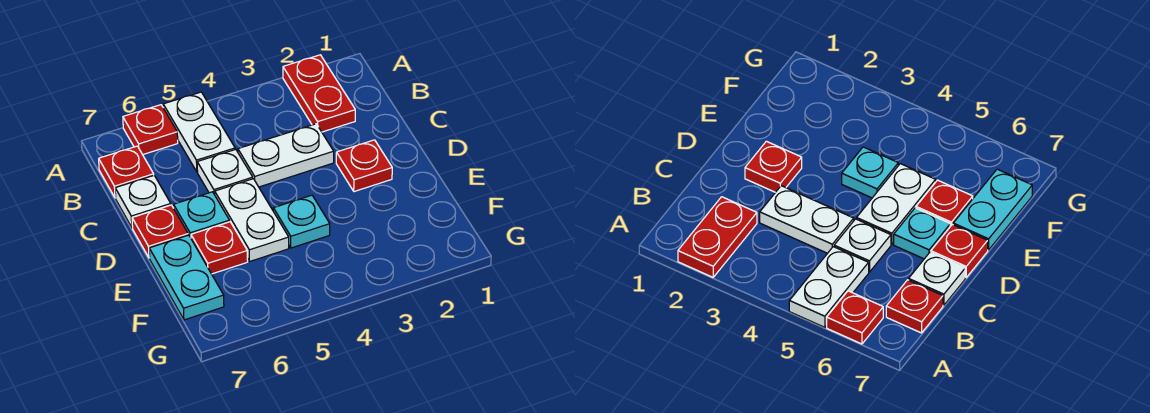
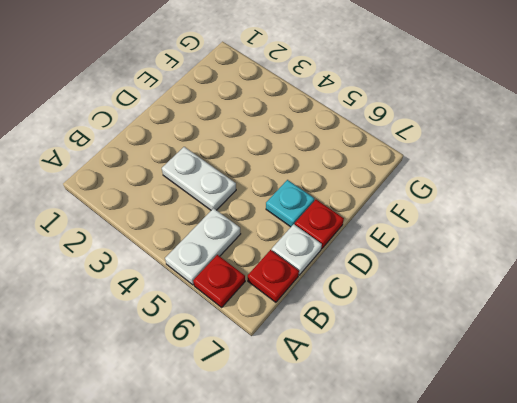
none -> red plate A2:B2 level 1
none -> white plate C5 level 1
none -> red plate D2 level 1

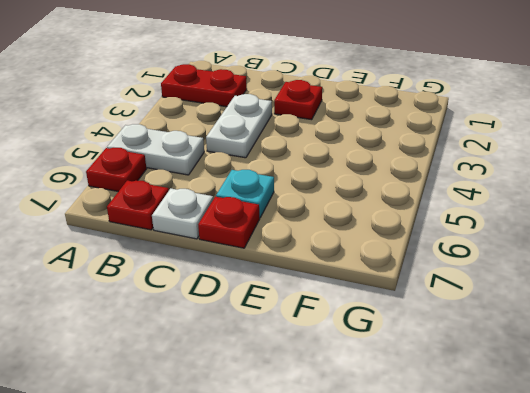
none -> white plate C5 level 1
none -> white plate D5:E5 level 1
none -> cyan plate E4 level 1

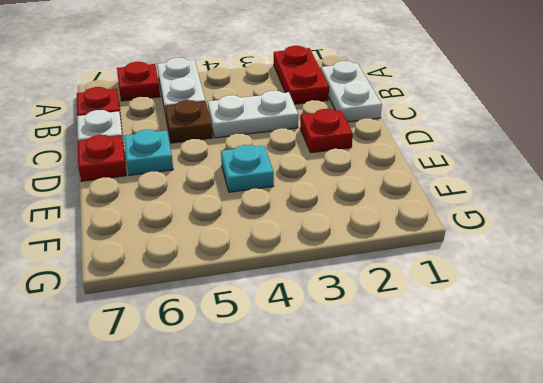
white plate B1:C1 level 1 -> white plate D5:E5 level 1
brown plate C5 level 1 -> white plate C5 level 1
none -> red plate E6 level 1
none -> cyan plate E7:F7 level 1

